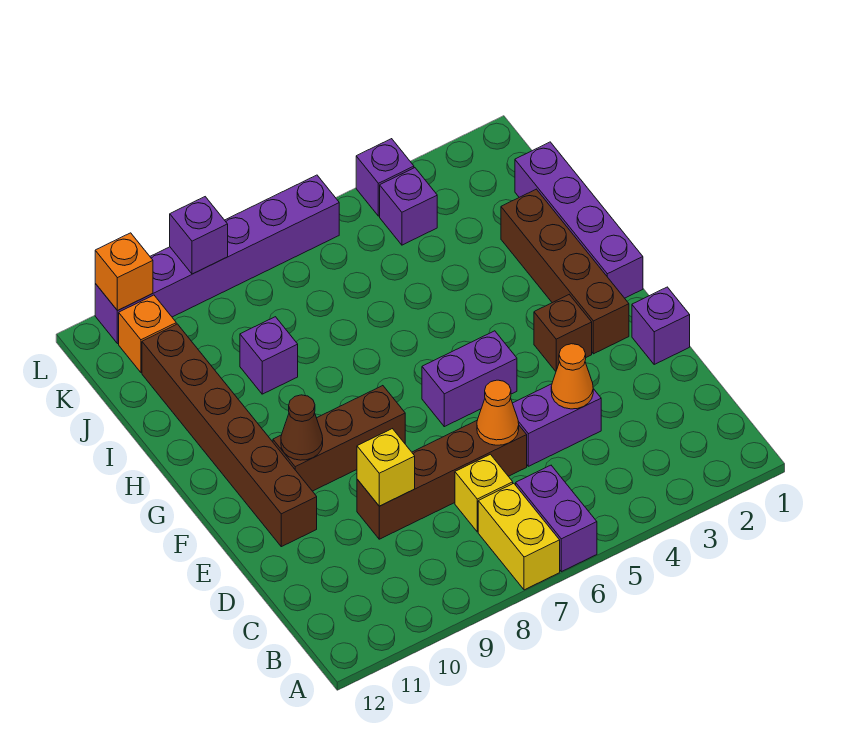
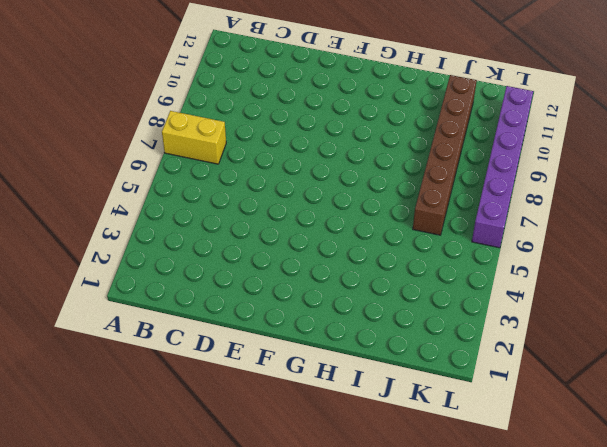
brown brick J6:J11 level 1 -> brown brick E11:J11 level 1
none -> purple brick A6:B6 level 1
none -> yellow brick C7 level 1
none -> purple brick D4:D5 level 1

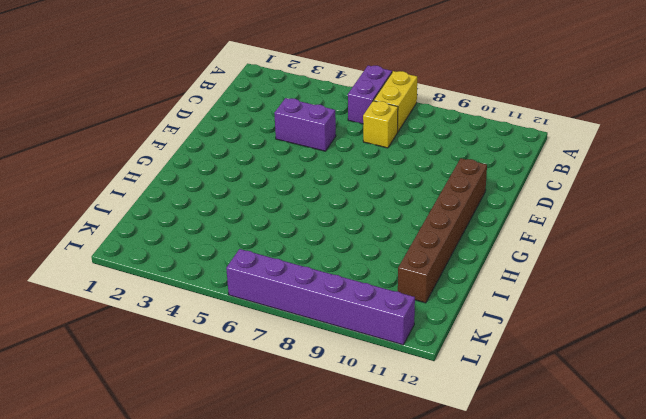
none -> brown brick D6:D9 level 1
none -> purple brick E1 level 1
none -> brown brick F2:I2 level 1

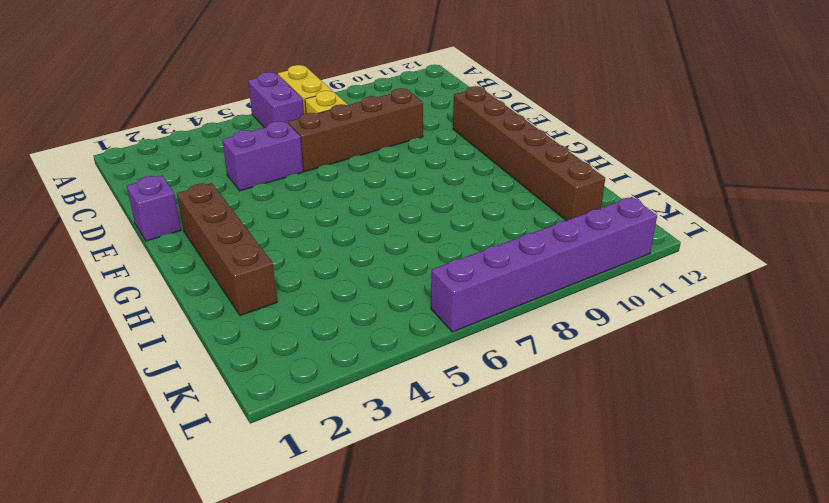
none -> brown brick F3 level 1
none -> purple brick F5:F6 level 1
none -> brown brick F8:F10 level 1

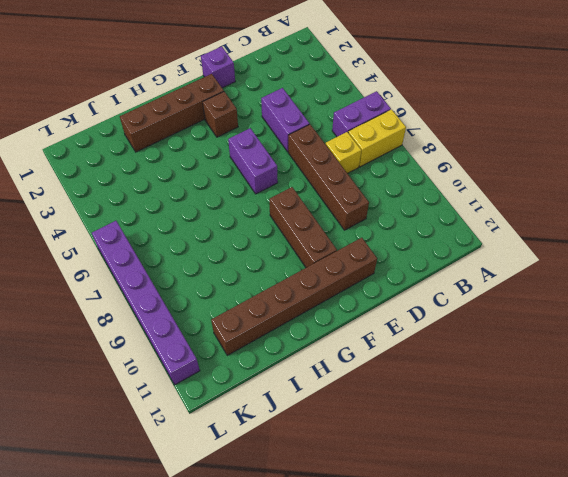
none -> purple brick G1:J1 level 1
none -> purple brick I9 level 1
none -> purple brick K4 level 1

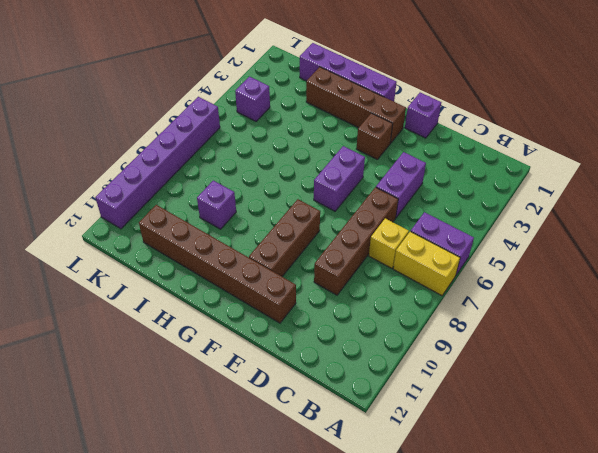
none -> orange brick K11 level 1
none -> purple brick L4 level 1
none -> orange cone D4 level 2

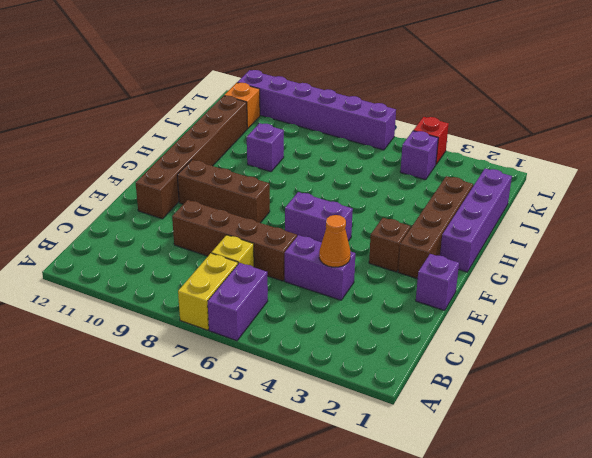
red brick L4 level 1 -> purple brick L4 level 1
none -> orange cone D6 level 2
none -> yellow brick D9 level 2
none -> brown cone F10 level 2

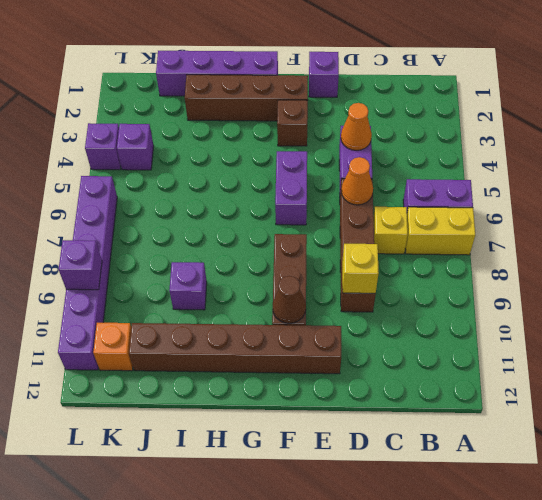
none -> orange brick L11 level 2

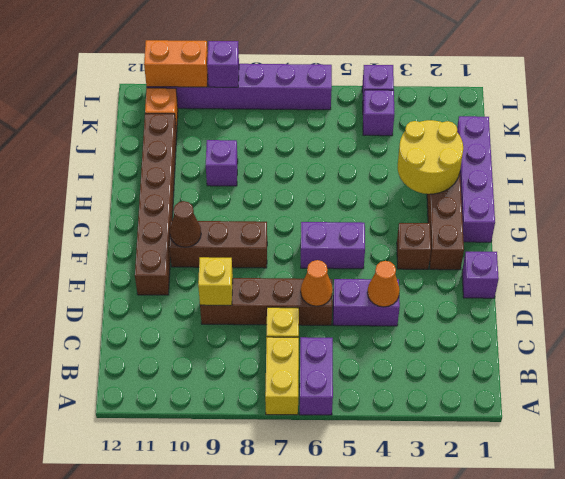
yellow round brick H2:I3 level 2 -> none
orange brick L10:L11 level 2 -> orange brick L11 level 2

